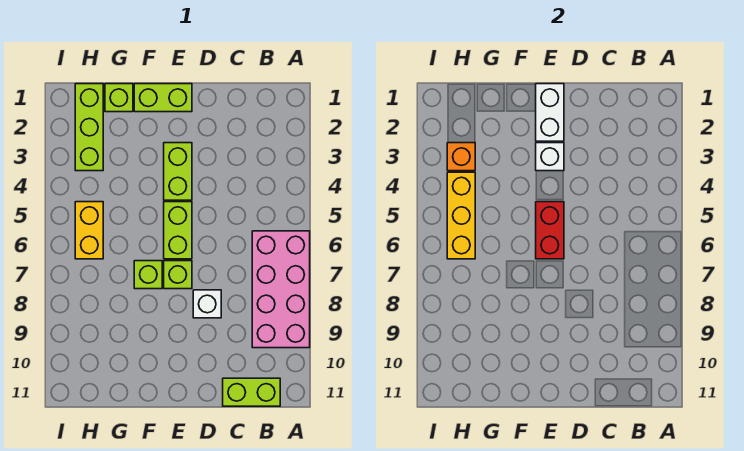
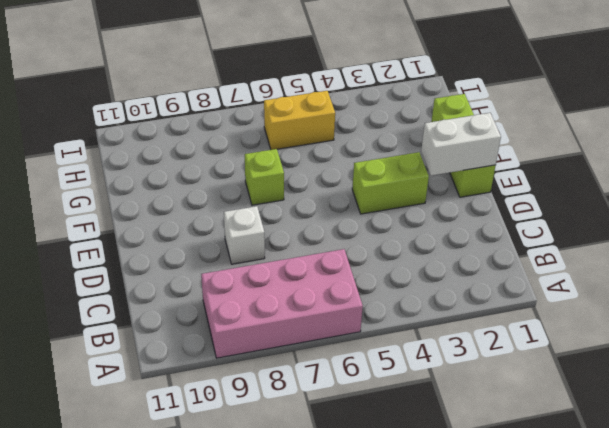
none -> lime brick B11:C11 level 1
none -> lime brick E5:E6 level 1
none -> lime brick E7 level 1

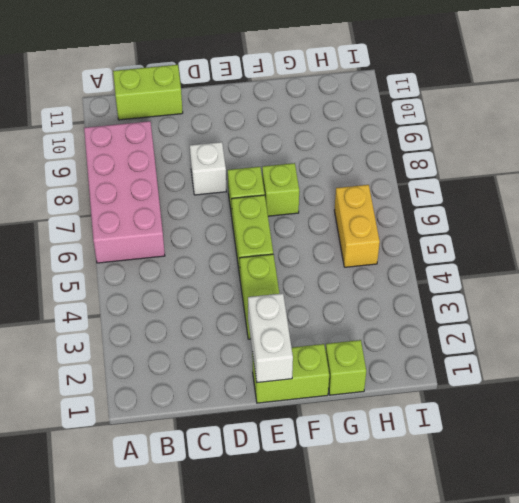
none -> lime brick H1:H3 level 1
none -> white brick E3 level 2
none -> red brick E5:E6 level 2

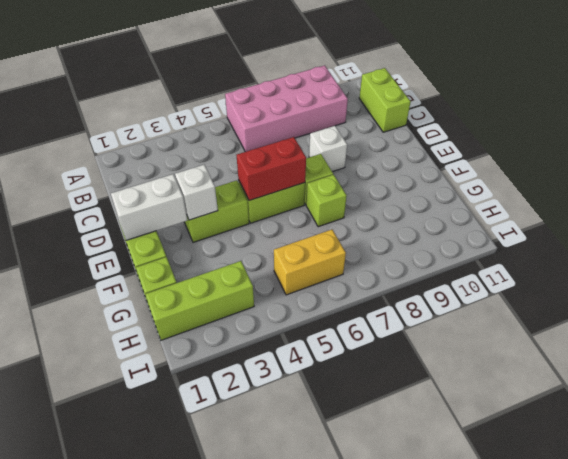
none -> orange brick H3 level 2
none -> yellow brick H4:H6 level 2

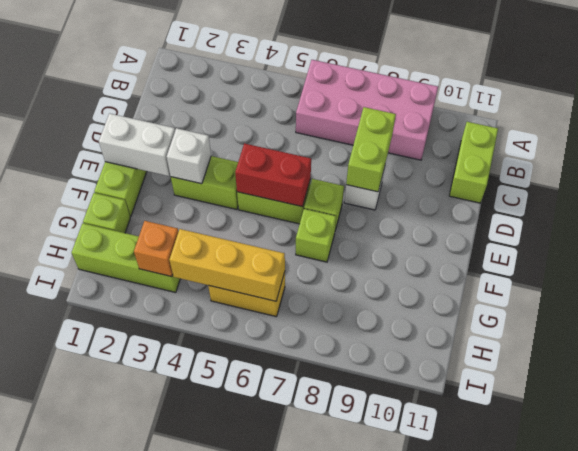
lime brick C8:D8 level 2 -> none

